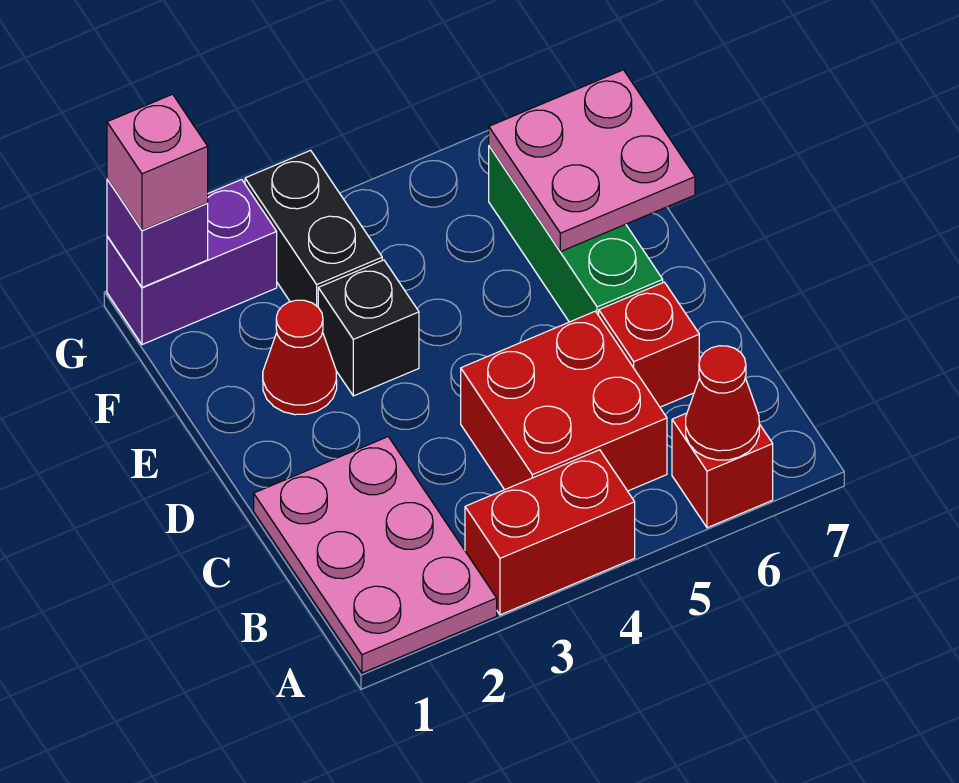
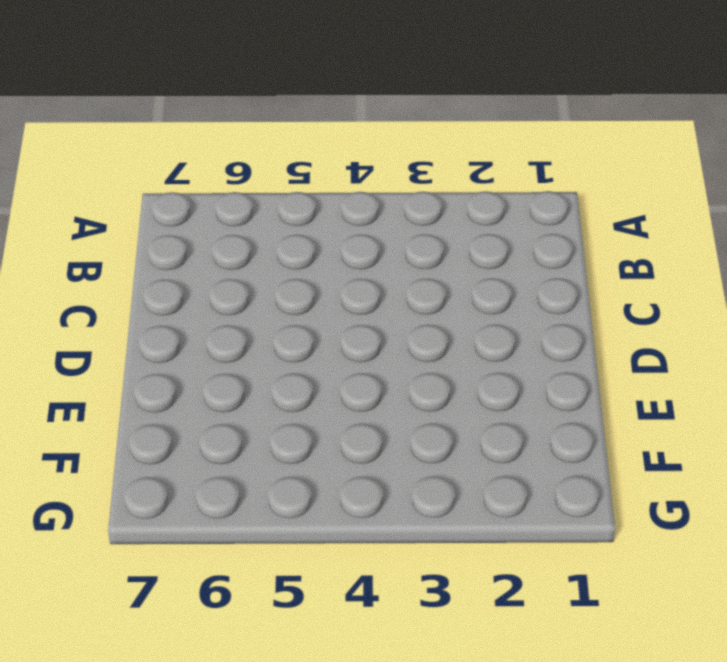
none -> pink plate A1:C2 level 1
none -> red brick A3:A4 level 1
none -> red brick A6 level 1

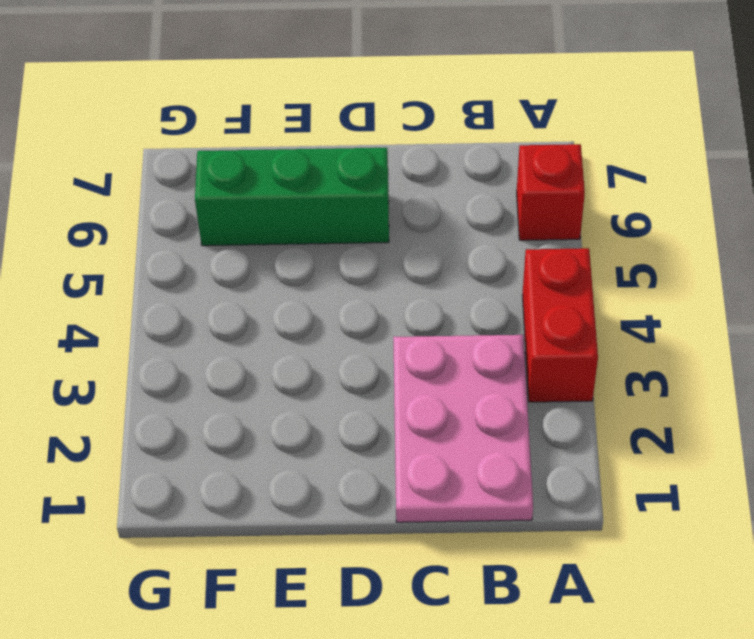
pink plate B1:C3 level 1 -> pink plate A1:C2 level 1
none -> red brick B4:C5 level 1
none -> red brick C6 level 1
none -> red cone E2 level 1

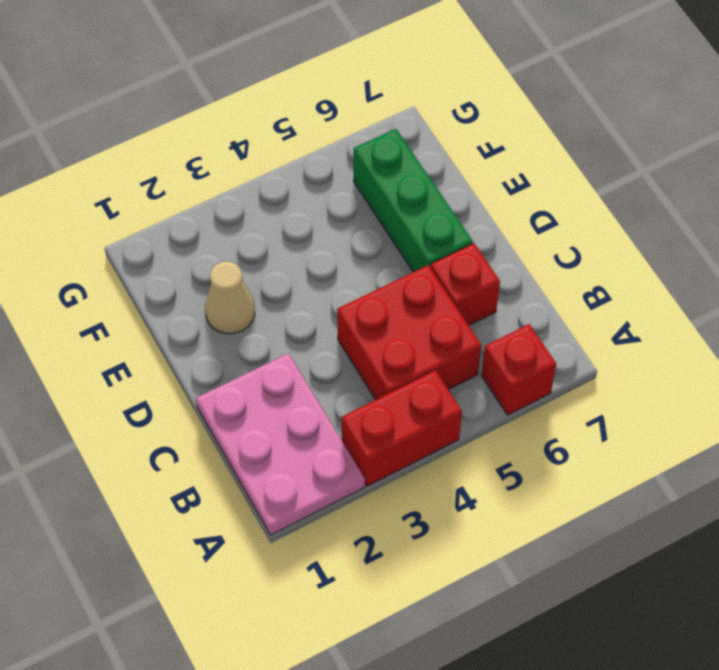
tan cone E2 level 1 -> red cone E2 level 1
none -> black brick E3 level 1
none -> black brick F3:G3 level 1
none -> purple brick G1:G2 level 1

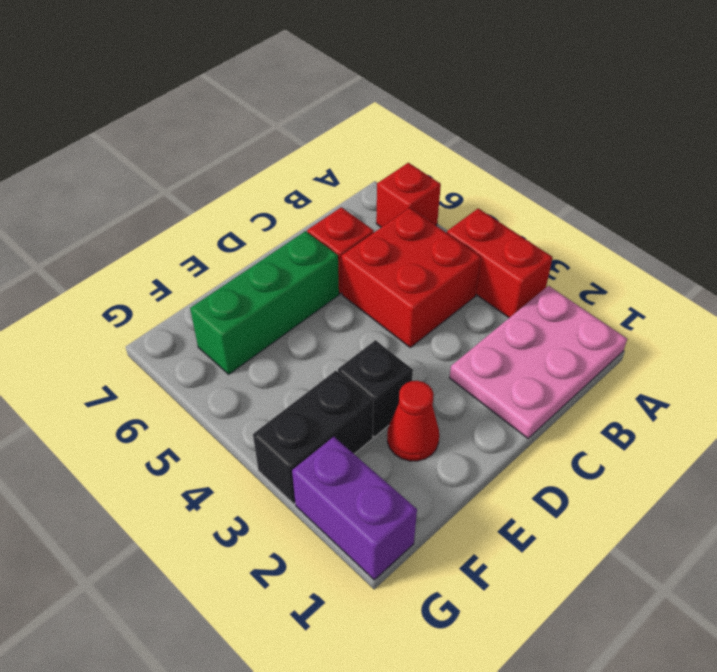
none -> red cone A6 level 2
none -> pink plate E6:F7 level 2
none -> purple brick G1 level 2

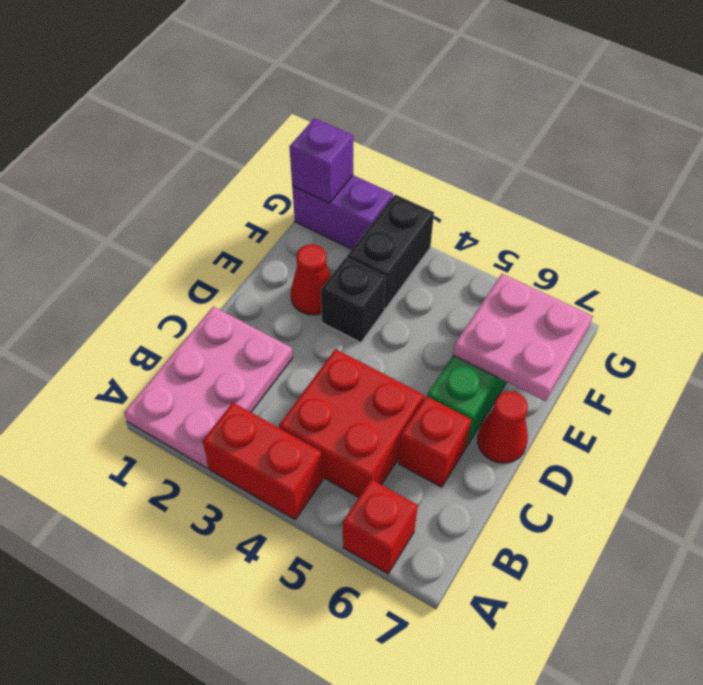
red cone D7 level 1 -> red cone A6 level 2
none -> pink brick G1 level 3

